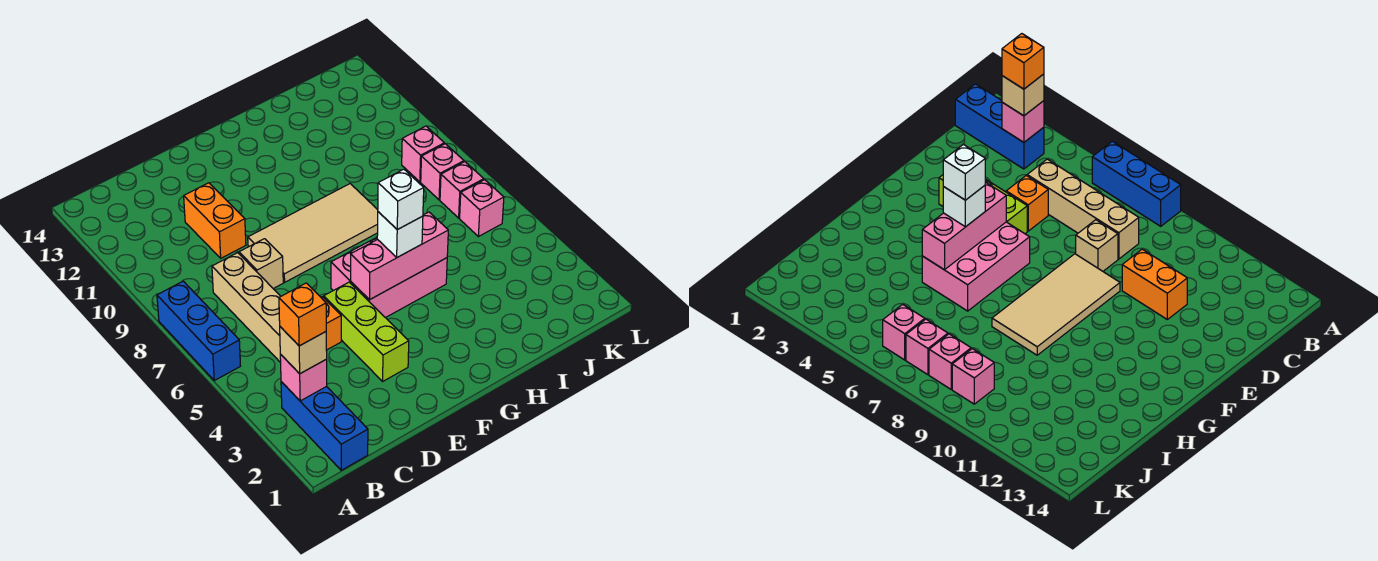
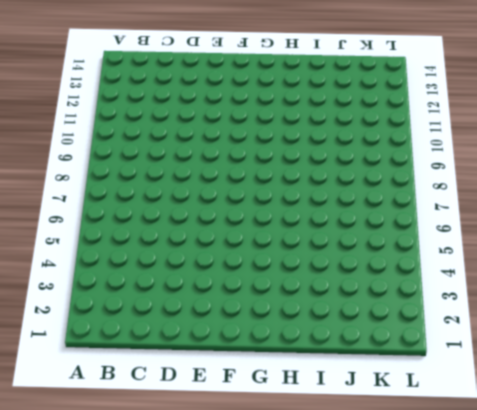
none -> blue brick A6:A8 level 1
none -> blue brick B1:B3 level 1
none -> tan brick C5:C8 level 1

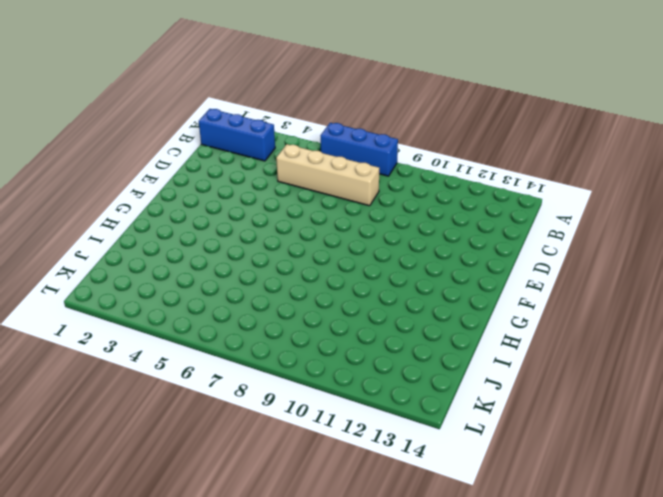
none -> orange brick D5 level 1
none -> tan brick D8 level 1
none -> orange brick D10:D11 level 1

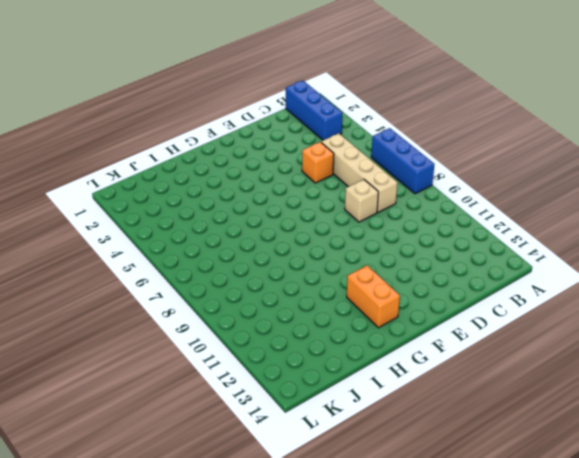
orange brick G12:G13 level 1 -> orange brick D10:D11 level 1
none -> lime brick E3:E5 level 1
none -> tan tile E8:H9 level 1
none -> pink brick F5:H6 level 1

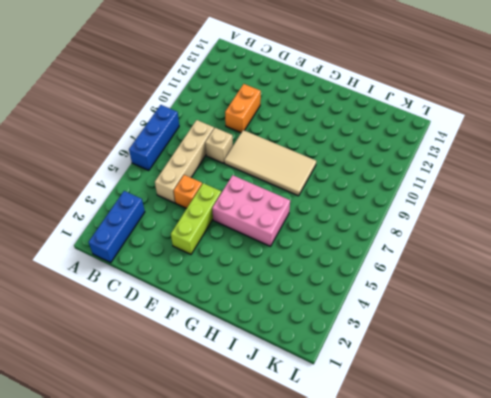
none -> pink brick K6 level 1
none -> pink brick K7 level 1
none -> pink brick K8 level 1

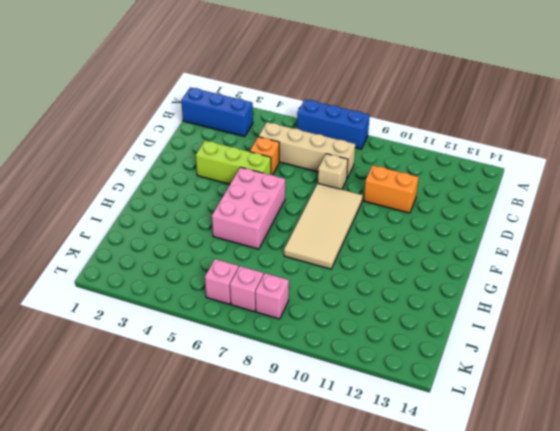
none -> pink brick K9 level 1
none -> pink brick B3 level 2
none -> pink brick F5:H5 level 2

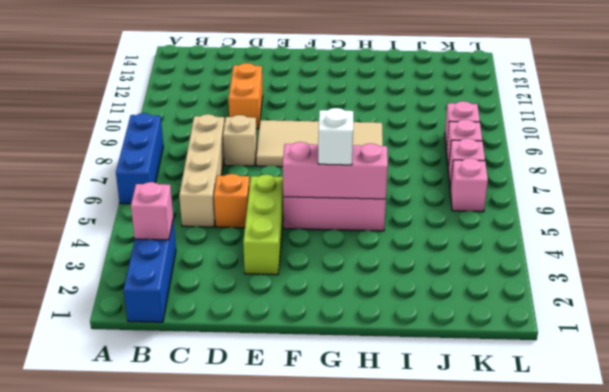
none -> tan brick B3 level 3
none -> orange brick B3 level 4
none -> white brick G5 level 4

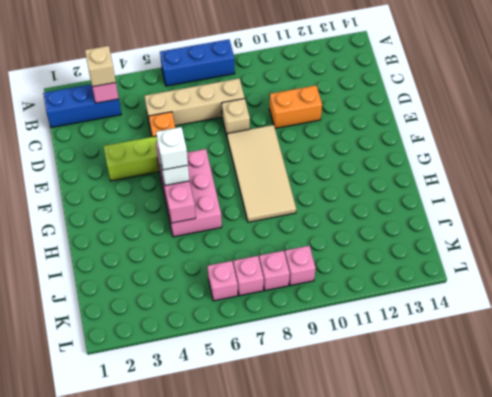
none -> orange brick B3 level 4

